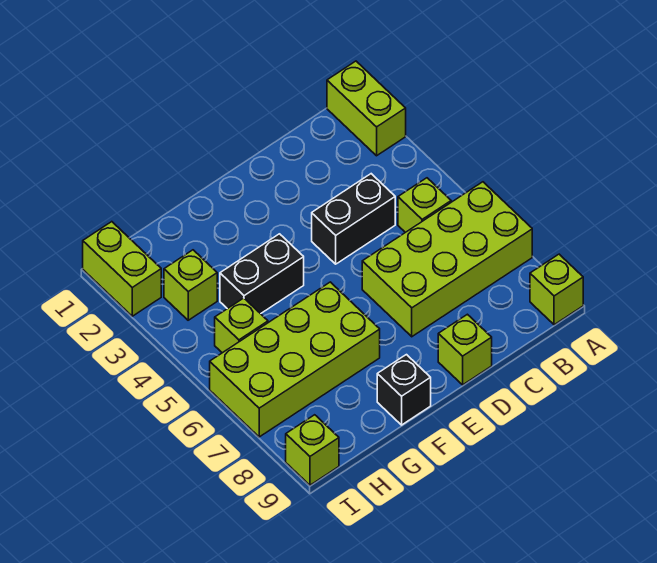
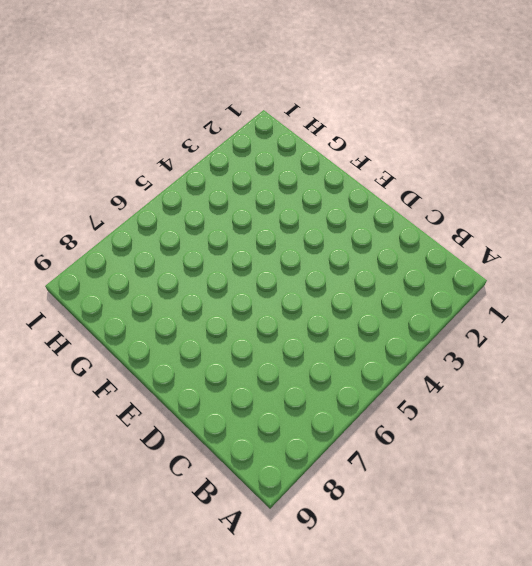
none -> lime brick A1:A2 level 1
none -> lime brick A6:D7 level 1
none -> lime brick A9 level 1

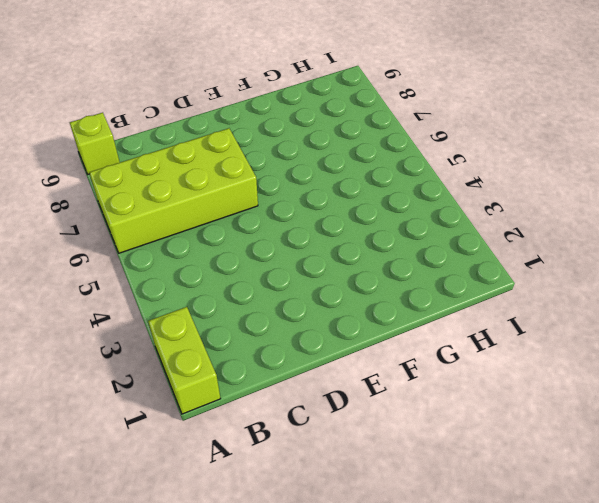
none -> lime brick B5 level 1
none -> black brick C4:D4 level 1
none -> lime brick D9 level 1

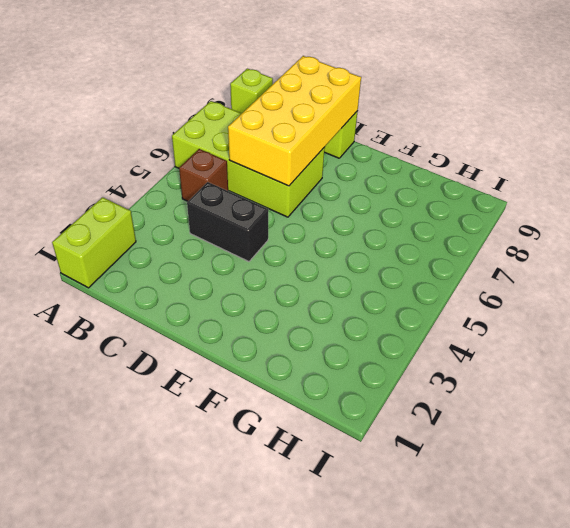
brown brick B5 level 1 -> lime brick B5 level 1
yellow brick C6:D9 level 2 -> none
none -> black brick F4:G4 level 1
none -> lime brick F6:I7 level 1
none -> black brick F9 level 1

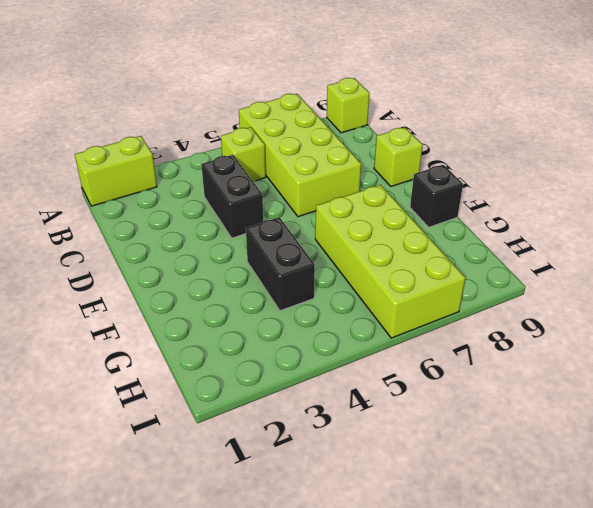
none -> lime brick H3 level 1
none -> lime brick H5 level 1
none -> lime brick I1:I2 level 1

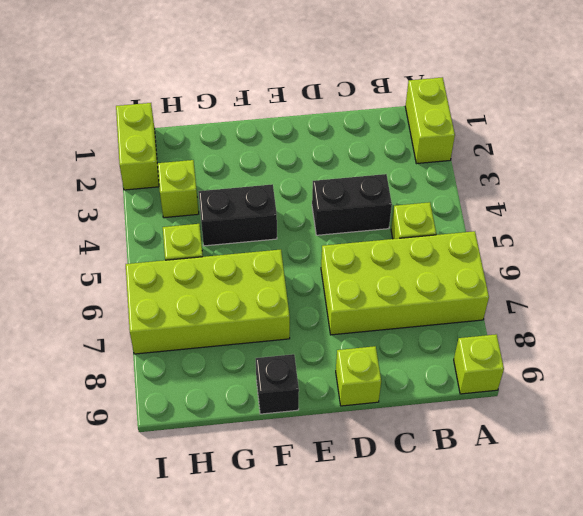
none -> lime brick I9 level 1

